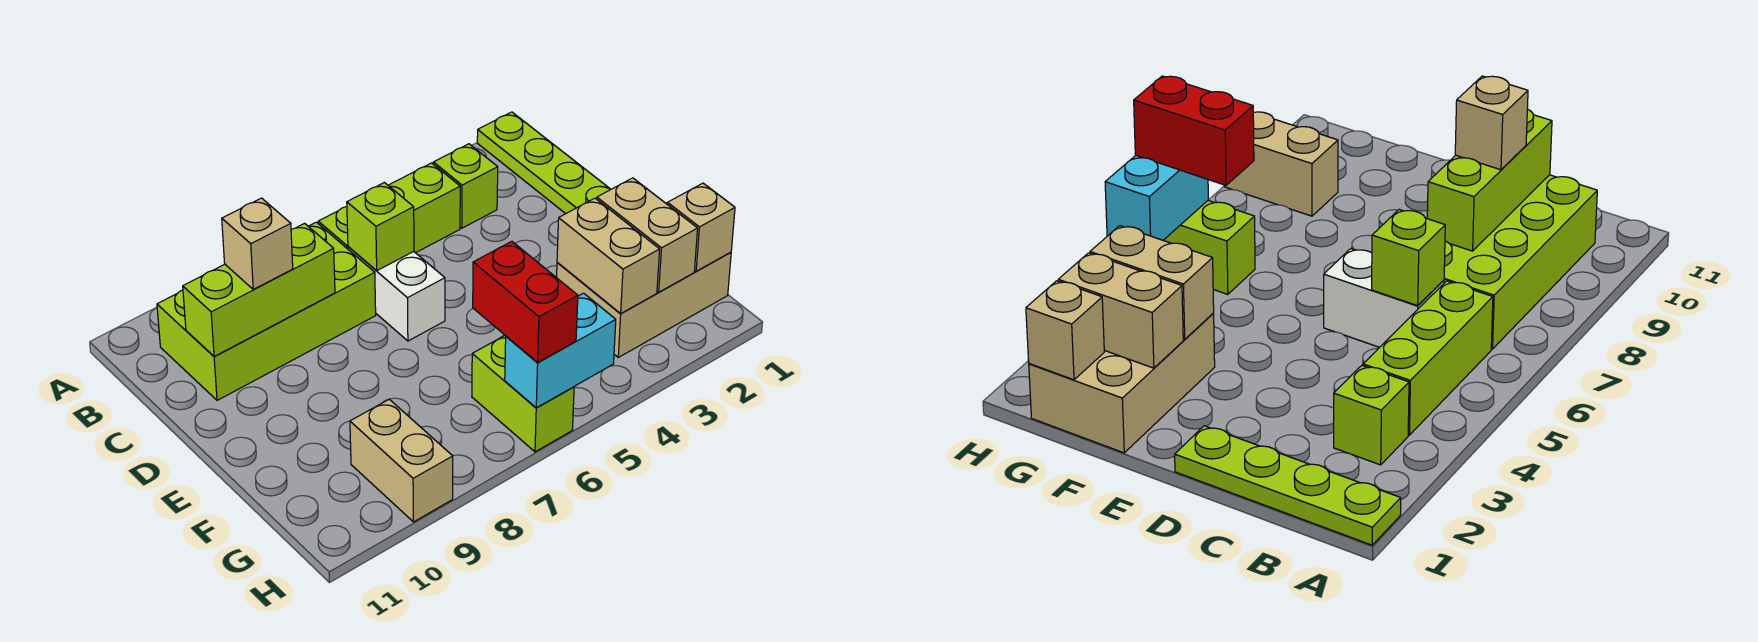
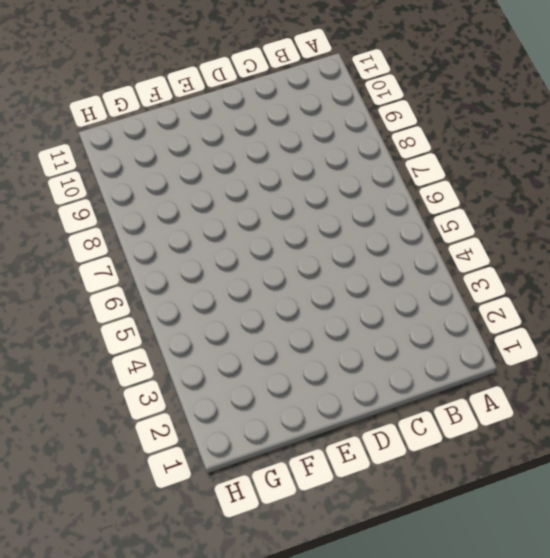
none -> lime plate A1:D1 level 1
none -> lime brick B3 level 1
none -> lime brick B4:B6 level 1

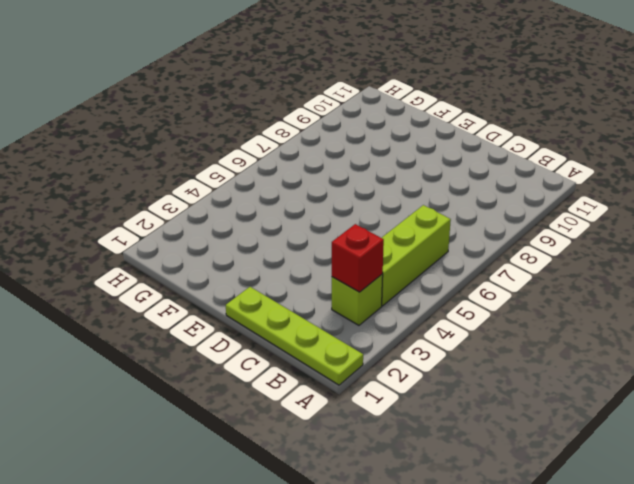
red brick B3 level 2 -> none
none -> lime brick B7:C10 level 1
none -> white brick C6:D6 level 1
none -> tan brick F1:G3 level 1

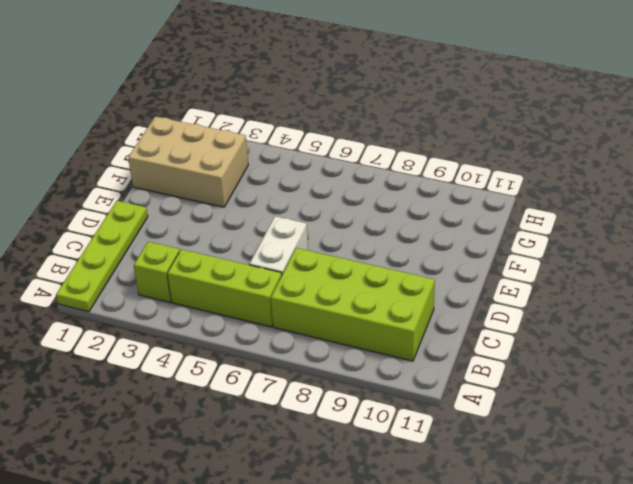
none -> lime brick G6:H6 level 1
none -> tan brick G9:H9 level 1
none -> lime brick C6 level 2

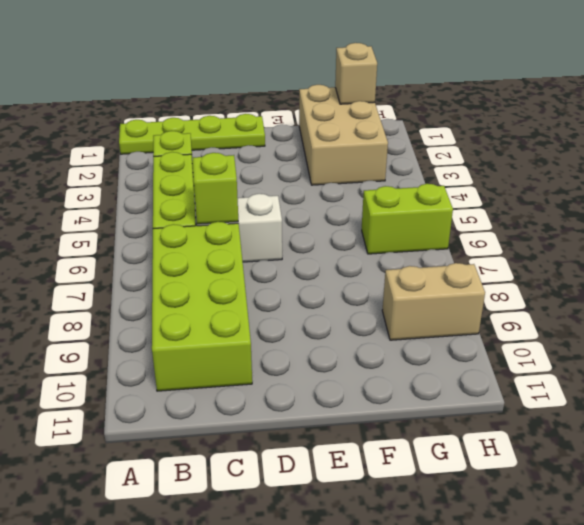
none -> lime brick C8:C10 level 2
none -> tan brick F2:G2 level 2
none -> tan brick F3:G3 level 2

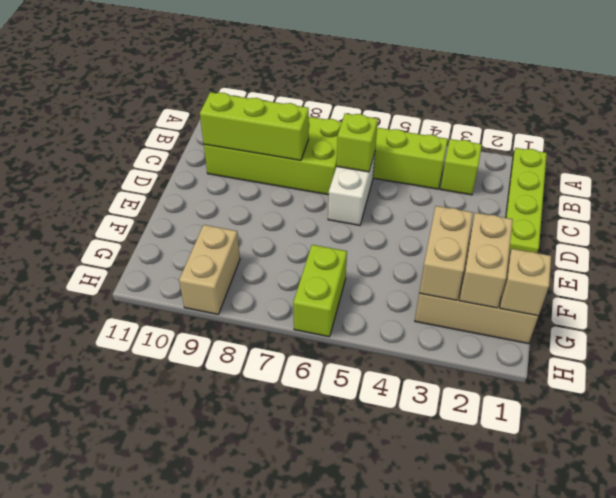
none -> cyan brick H5:H6 level 2
none -> tan brick C9 level 3
none -> red brick G6:H6 level 3

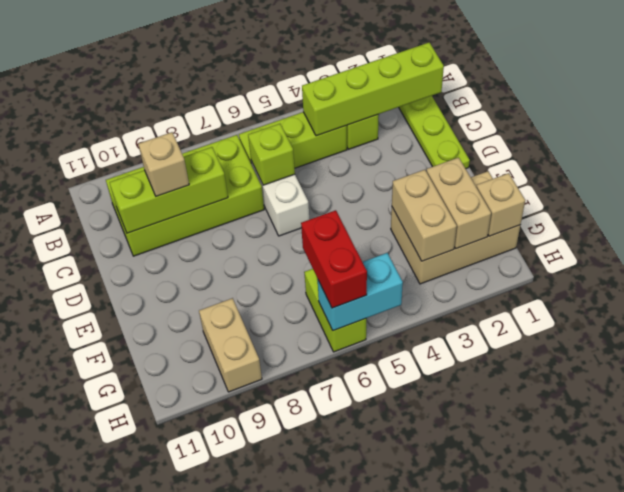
lime brick B1:B4 level 2 -> none

